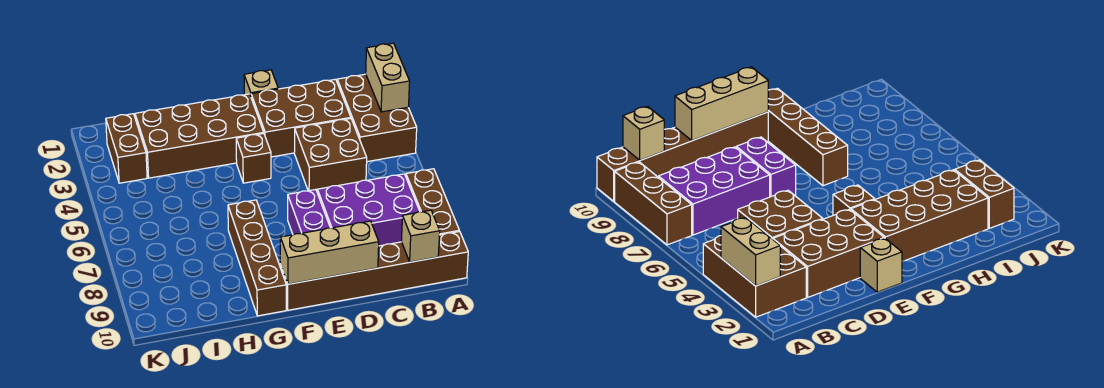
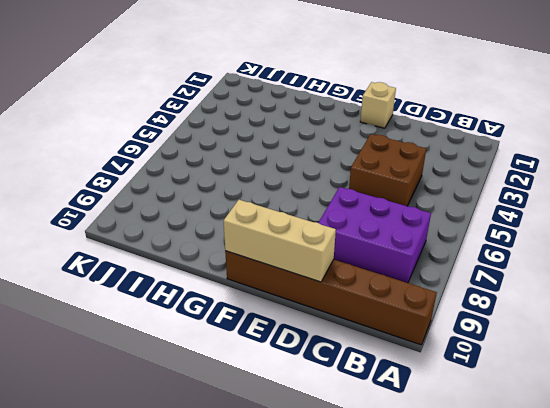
none -> brown brick A2:B4 level 1
none -> brown brick A7:A9 level 1
none -> brown brick C2:E3 level 1

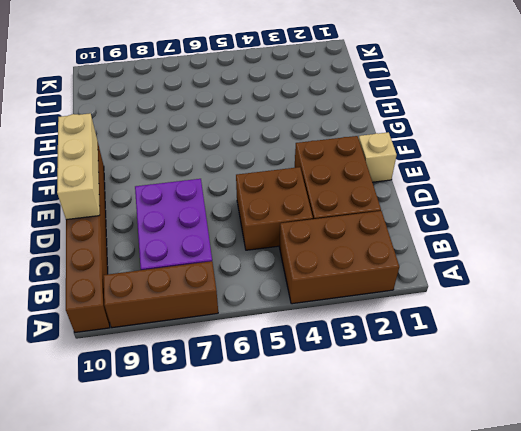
none -> purple brick E7:E8 level 1
none -> brown brick F2:I3 level 1
none -> brown brick F4 level 1

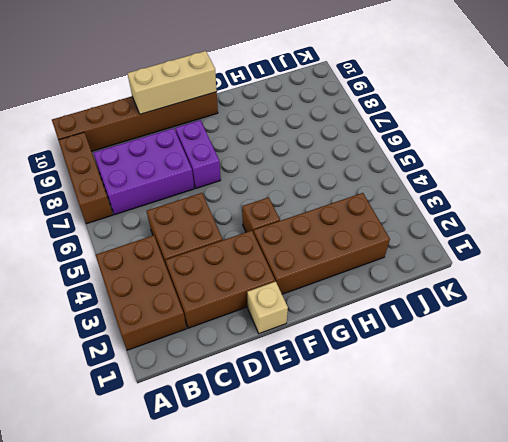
none -> brown brick G7:G10 level 1
none -> brown brick J2:J3 level 1
none -> tan brick A2:A3 level 2

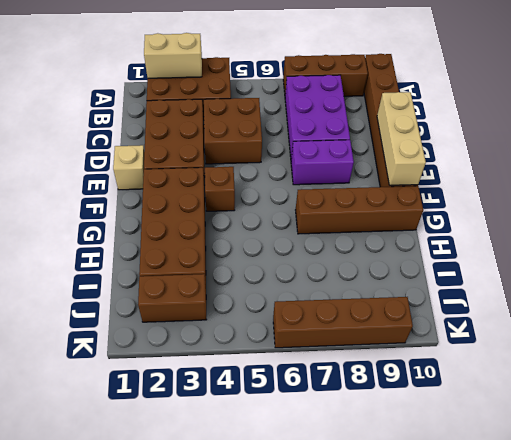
brown brick K6:K9 level 1 -> none
none -> tan brick B10 level 2

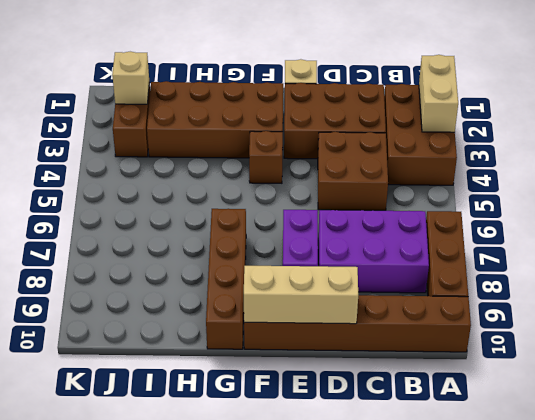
tan brick J2 level 2 -> tan brick B10 level 2

